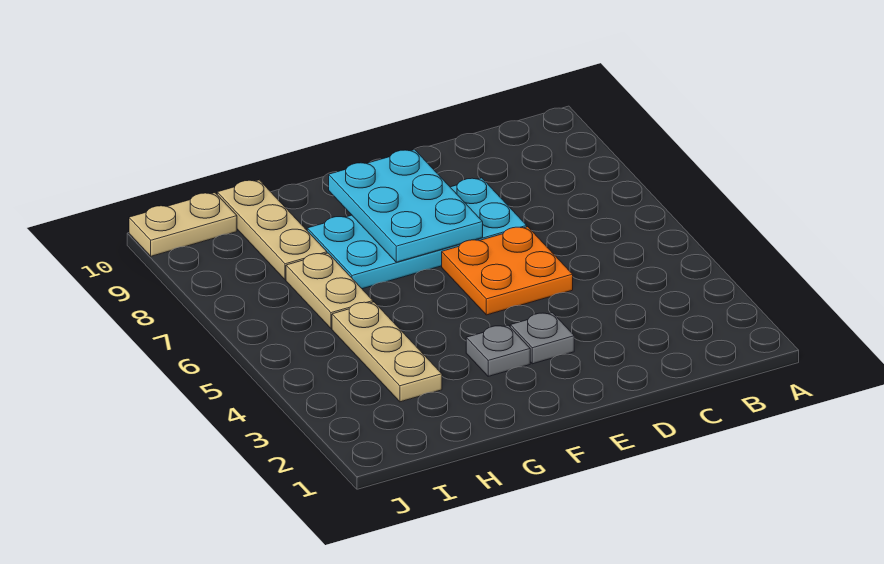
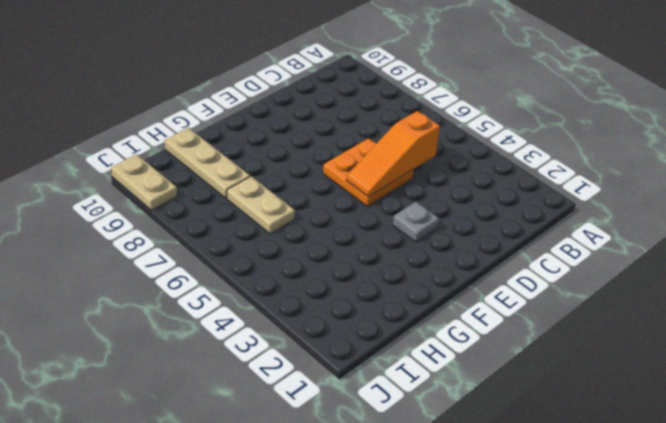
orange slope C5:E5 level 2 top C -> none
tan plate J9:J10 level 1 -> tan plate I10:J10 level 1
none -> cyan plate D7:G8 level 1
none -> grey plate F3 level 1

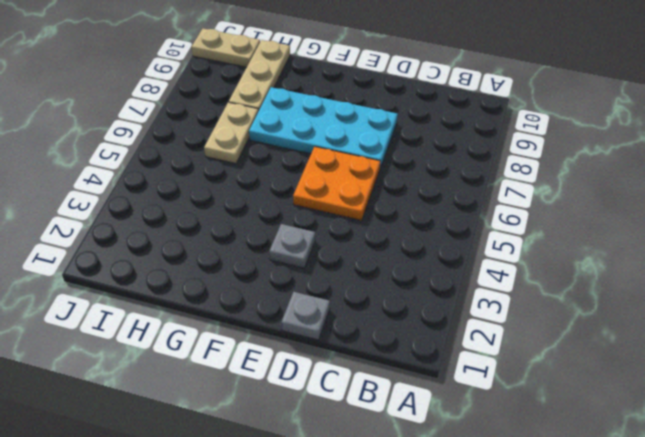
grey plate D1 level 1 -> grey plate F3 level 1
none -> tan plate H3:H5 level 1
none -> cyan plate E7:F9 level 2

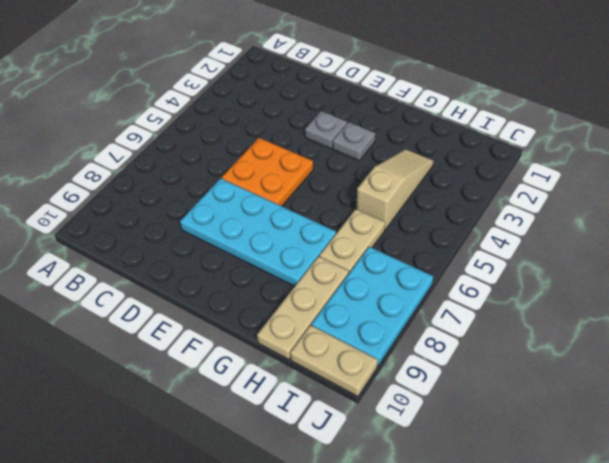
tan slope H3:H5 level 1 top 5 -> tan plate H3:H5 level 1
cyan plate I7:J9 level 1 -> cyan plate E7:F9 level 2

